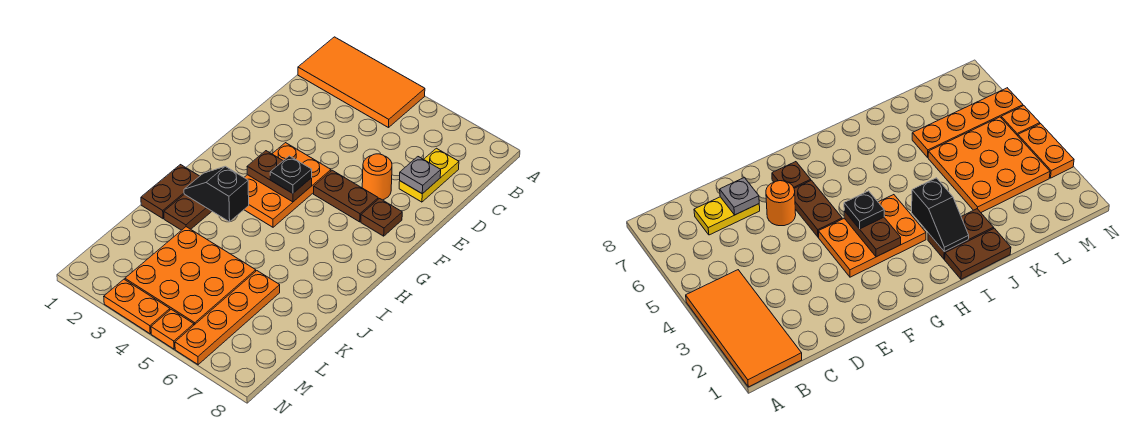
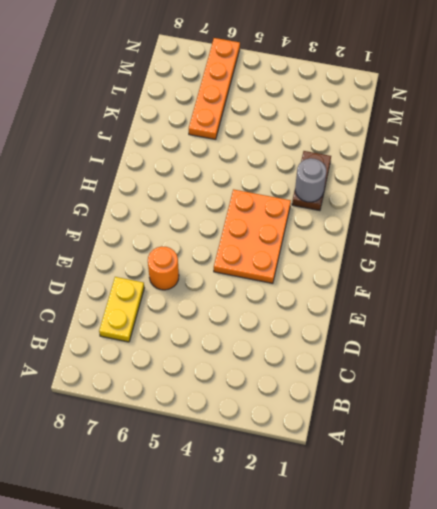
grey round brick I2 level 2 -> black slope I2:I3 level 2 top 3
none -> orange tile A1:B4 level 1
none -> brown plate F5:F6 level 1
none -> brown plate F7 level 1

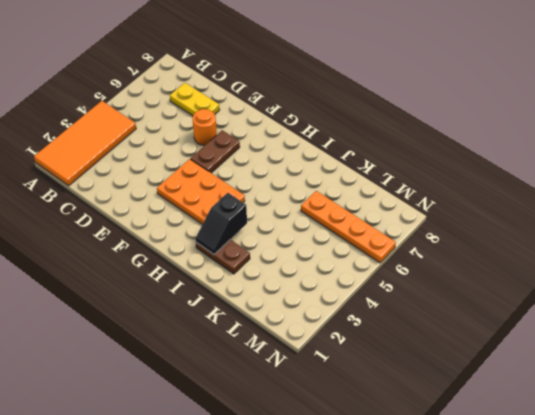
none -> brown plate F7 level 1
none -> brown plate I1:J1 level 1
none -> orange plate K3:M5 level 1

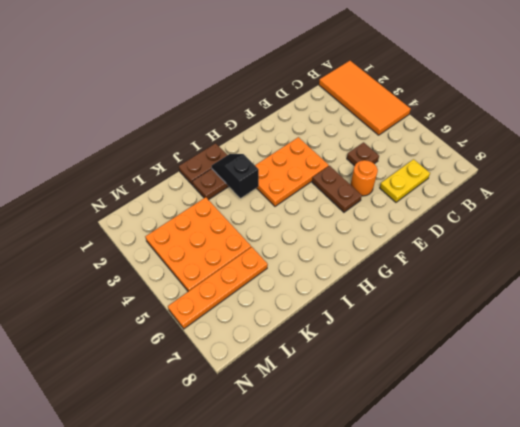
brown plate D5 level 1 -> brown plate F7 level 1
none -> orange plate N3:N4 level 1
none -> orange plate N5 level 1
none -> grey plate D7 level 2

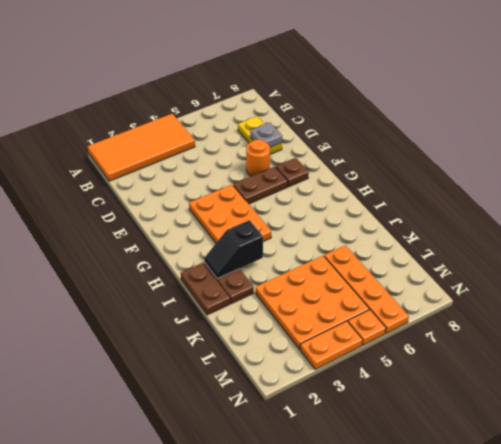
none -> brown plate G3:G4 level 2
none -> black plate G4 level 3

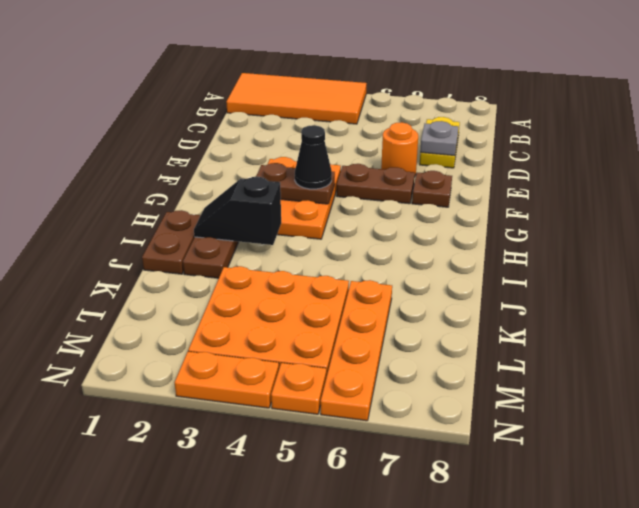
black cone G4 level 3 -> black plate G4 level 3

